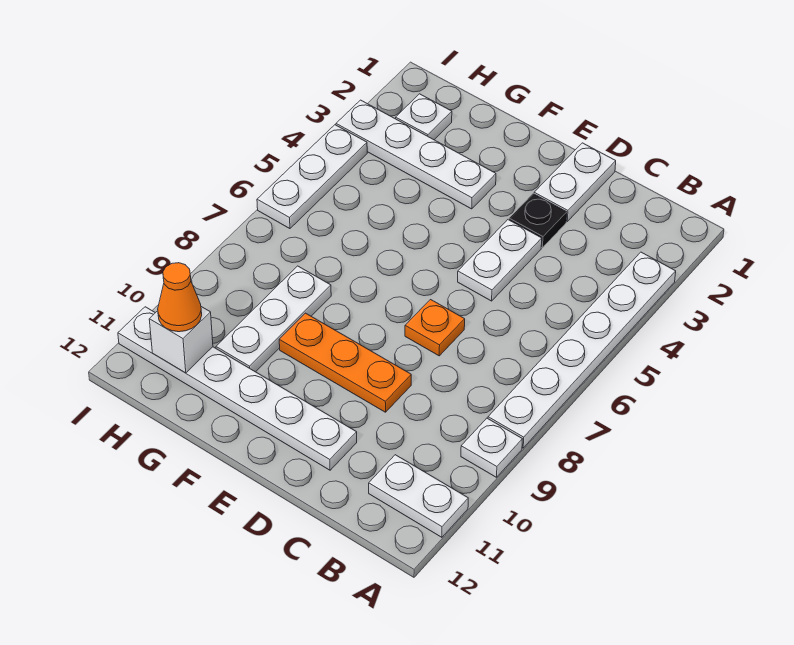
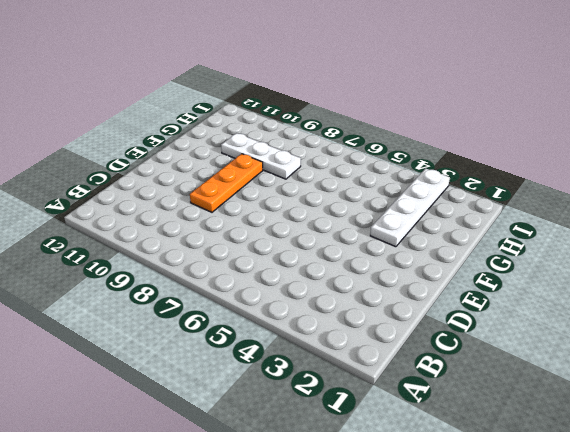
none -> white plate A3:A8 level 1
none -> white plate A9 level 1
none -> white plate A11:B11 level 1

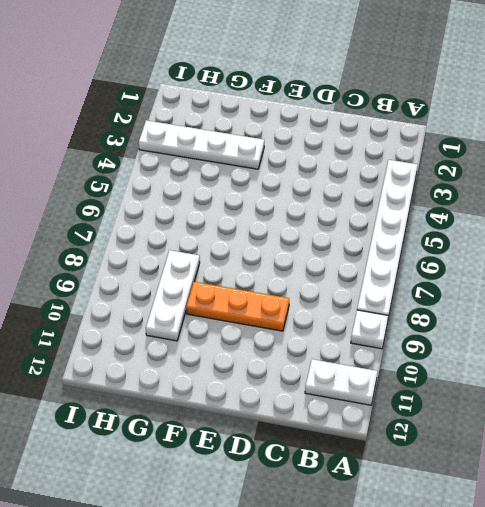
none -> white plate D1:D2 level 1
none -> black plate D3 level 1
none -> white plate D4:D5 level 1

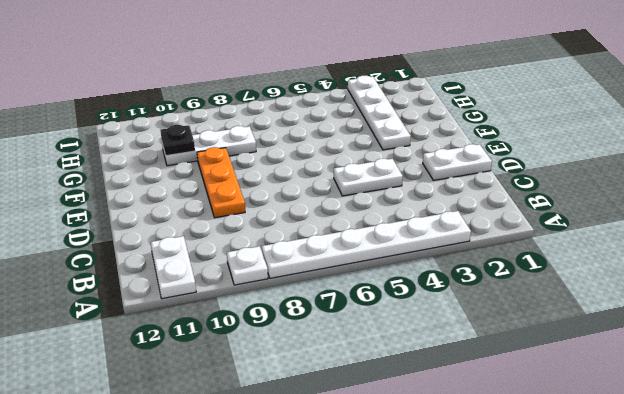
black plate G10 level 2 -> black plate D3 level 1
none -> orange plate D7 level 1
none -> white plate D11:I11 level 1
none -> white plate H2 level 1

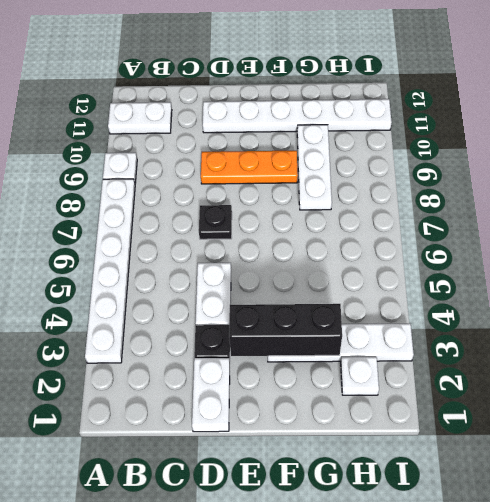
black plate D7 level 1 -> orange plate D7 level 1
black brick E3:G3 level 2 -> none
none -> white plate I4:I6 level 1
none -> white brick H11 level 2
none -> orange cone H11 level 3

